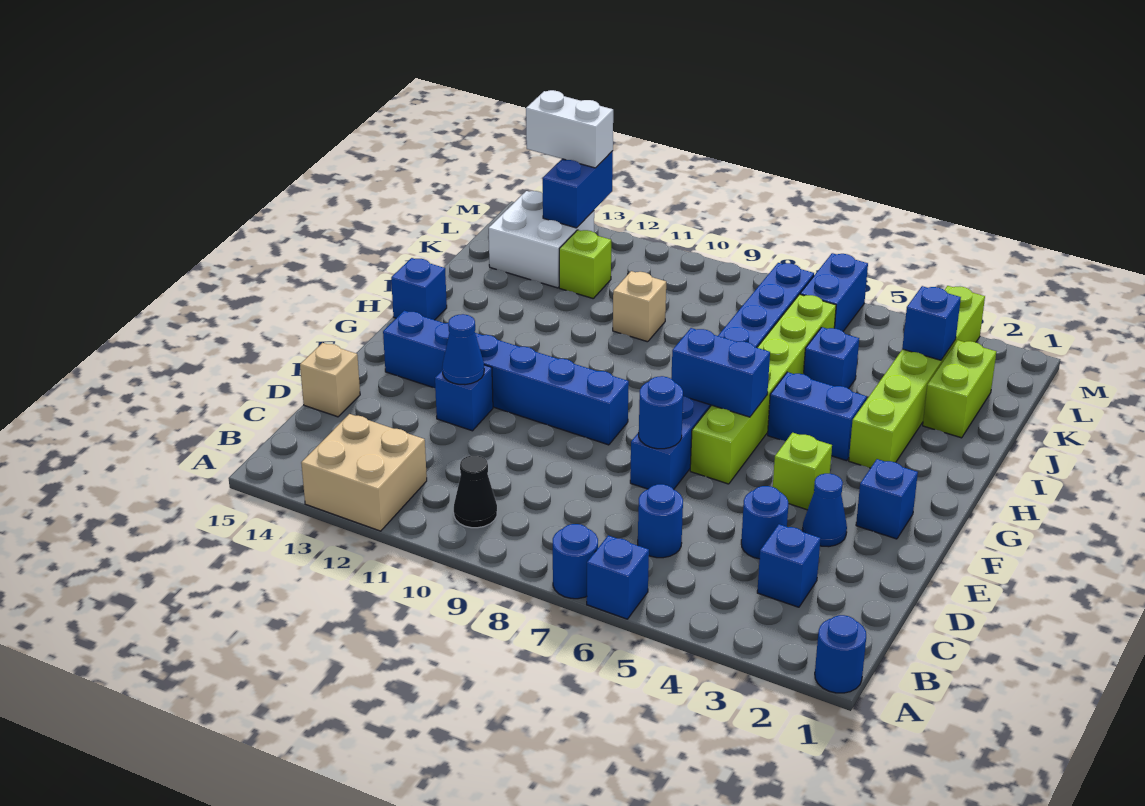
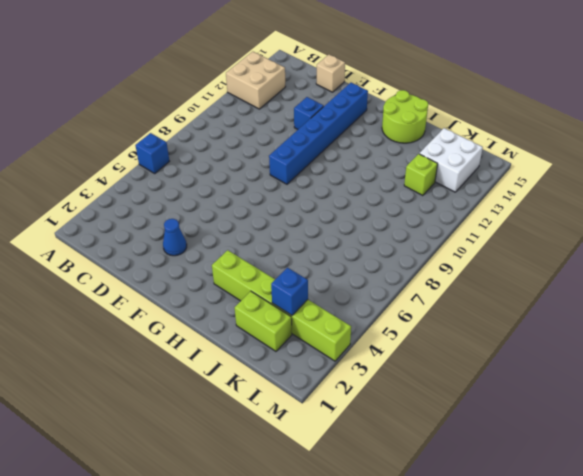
lime round brick H14:I15 level 1 -> blue brick H15 level 1
none -> blue round brick A1 level 1
none -> blue round brick A7 level 1
none -> black cone B10 level 1
none -> blue brick C3 level 1

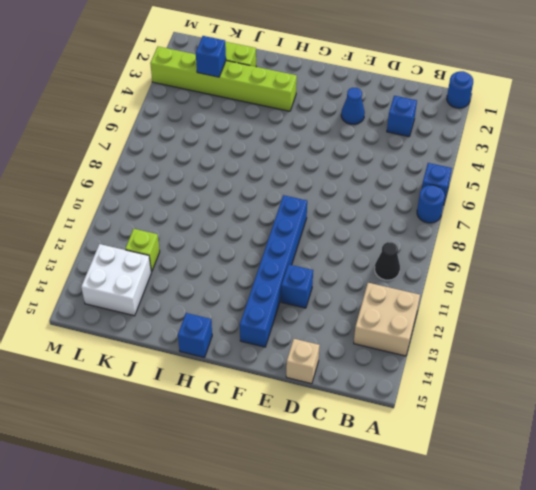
none -> blue round brick C6 level 1
none -> blue round brick D4 level 1
none -> blue brick E7:L7 level 1
none -> blue brick F2 level 1

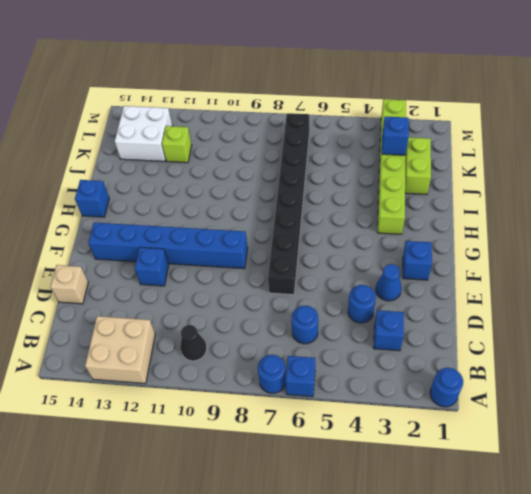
black brick E7:L7 level 1 -> blue brick E7:L7 level 1
none -> lime brick F4 level 1
none -> lime brick F6:K6 level 1
none -> blue brick H4:H5 level 1
none -> blue brick J5 level 1

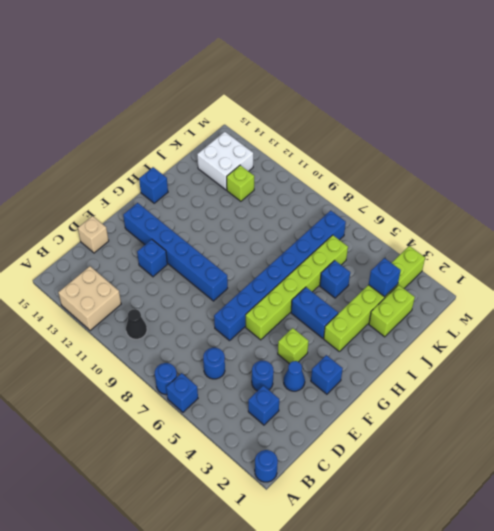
none -> tan brick J10 level 1
none -> blue brick L6:M6 level 1
none -> blue round brick E7 level 2
none -> blue cone E12 level 2

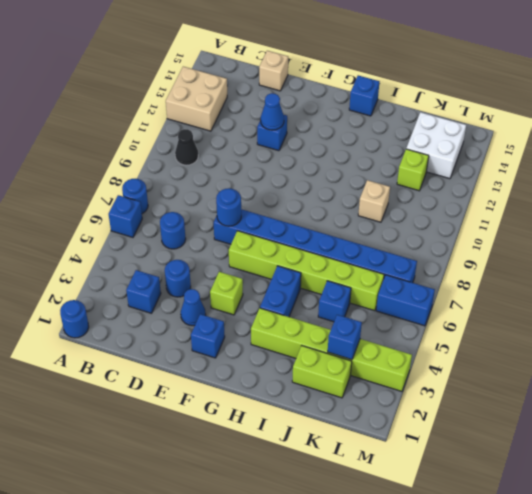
none -> blue brick F9:F14 level 1
none -> blue brick G6:G7 level 2
none -> blue brick L13:M13 level 2
none -> white brick M13:M14 level 3

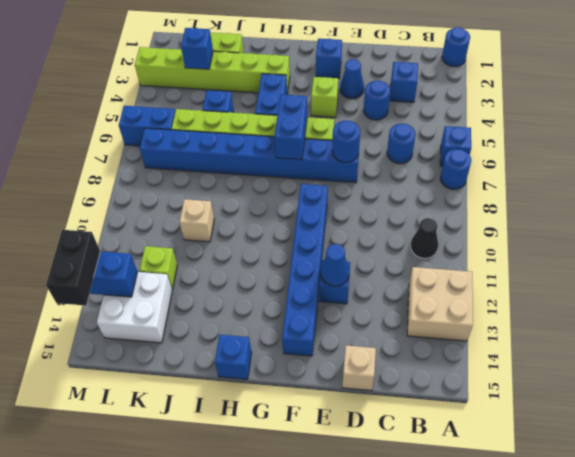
black brick M13:M14 level 3 -> white brick M13:M14 level 3

